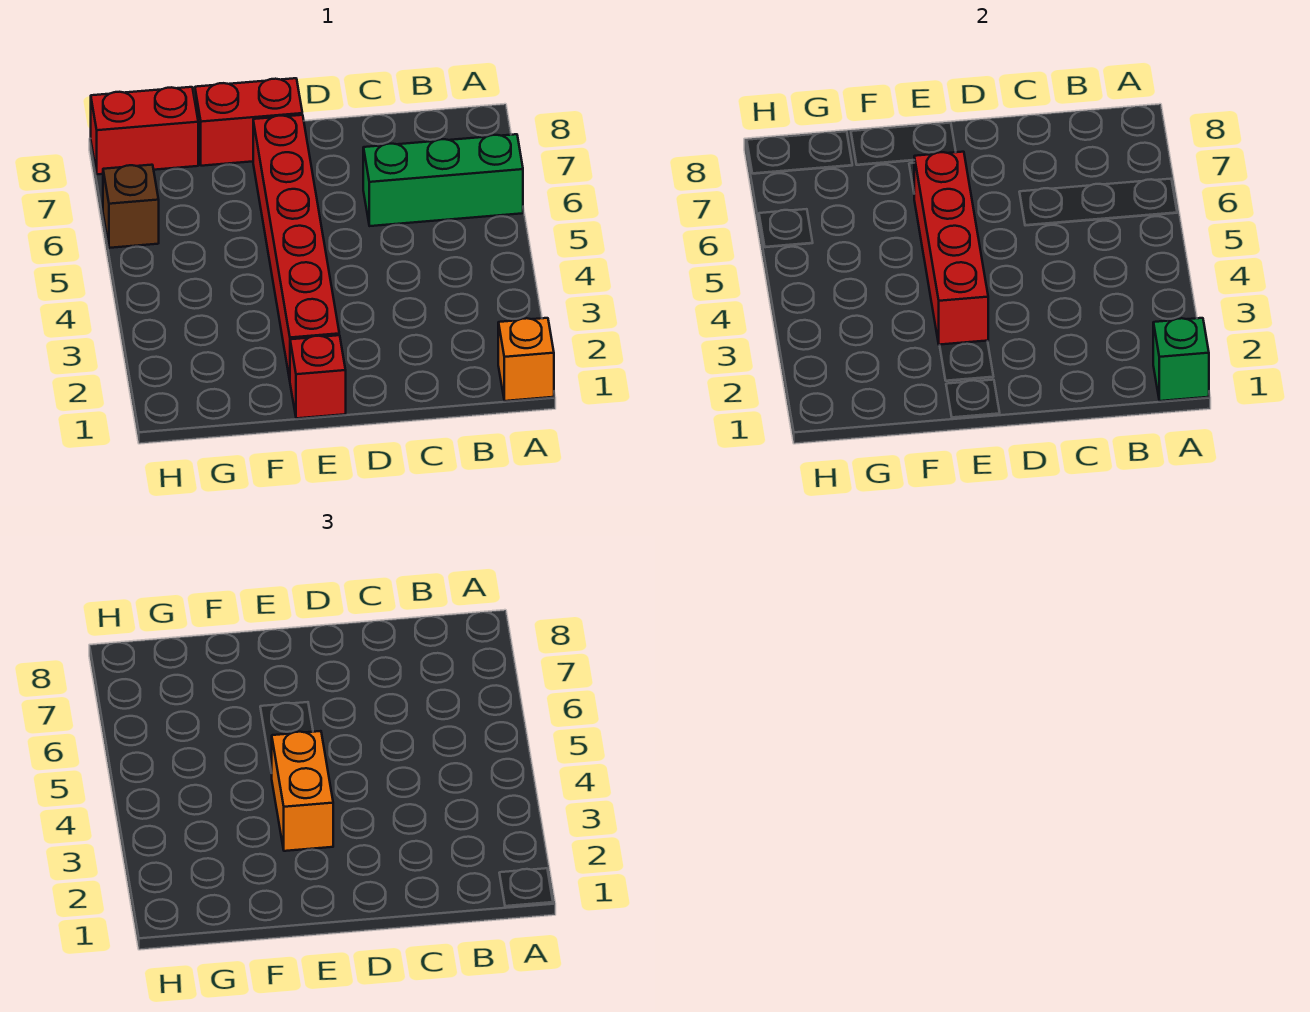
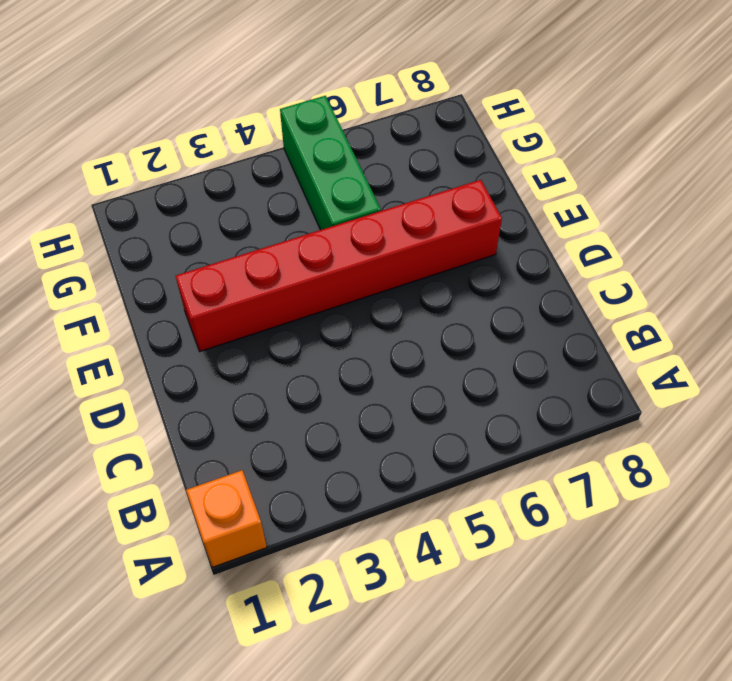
green brick F5:H5 level 1 -> green brick A6:C6 level 1
none -> red brick E1 level 1
none -> red brick E8:F8 level 1

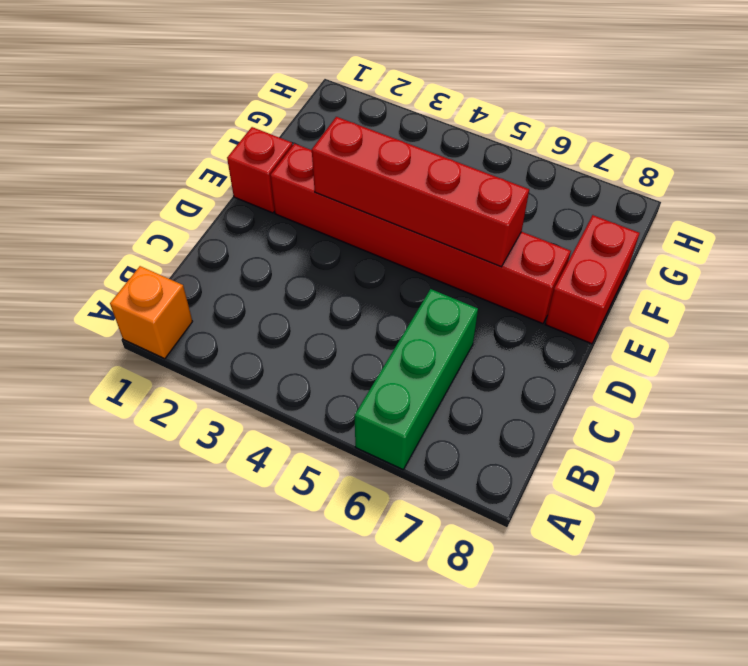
none -> red brick G8:H8 level 1
none -> brown brick H6 level 1

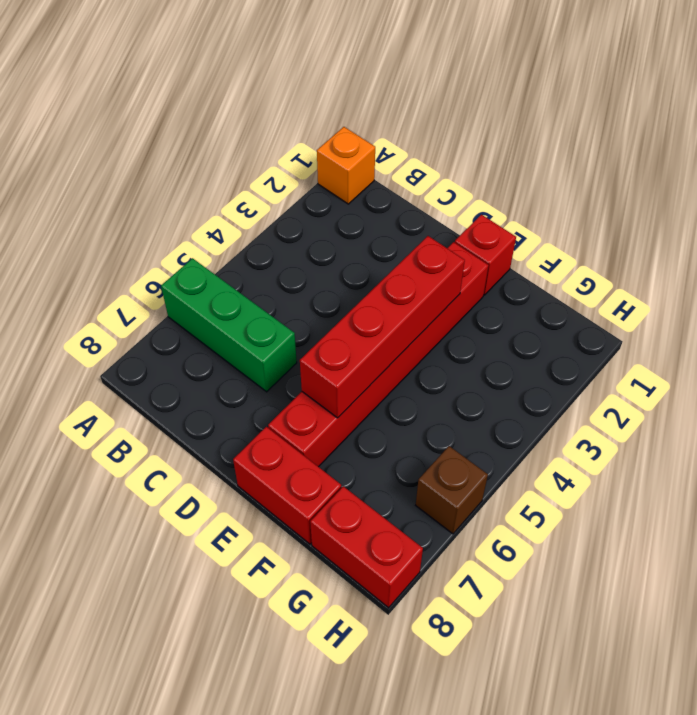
none -> green brick A1 level 2
none -> orange brick E3:E4 level 3

